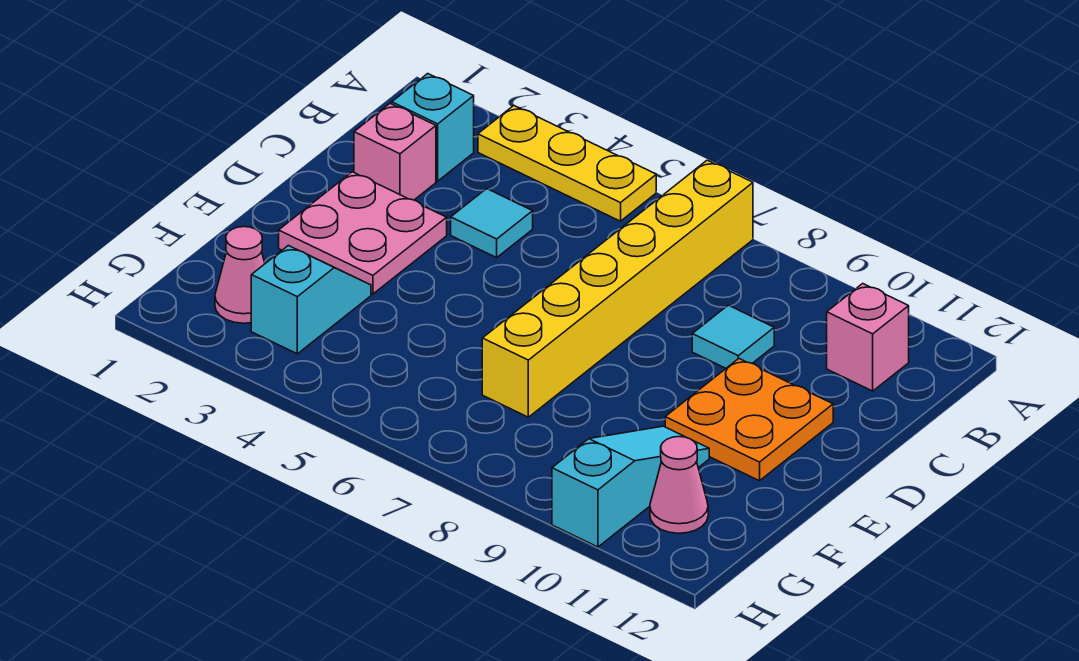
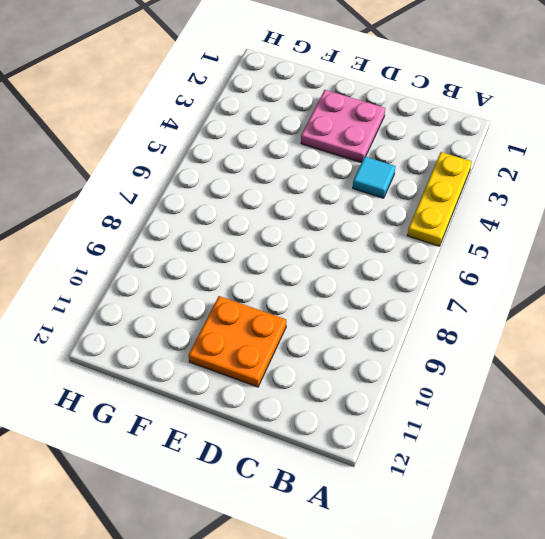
none -> yellow brick A7:F7 level 1
none -> cyan brick B2 level 1
none -> pink brick B11 level 1

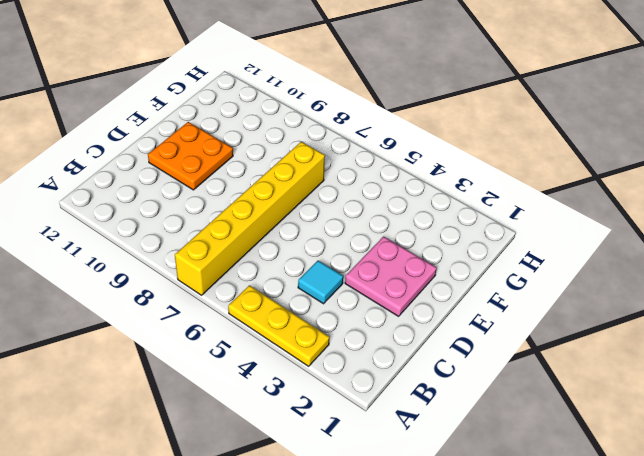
none -> cyan brick B2 level 1
none -> pink brick B11 level 1
none -> pink brick C2 level 1

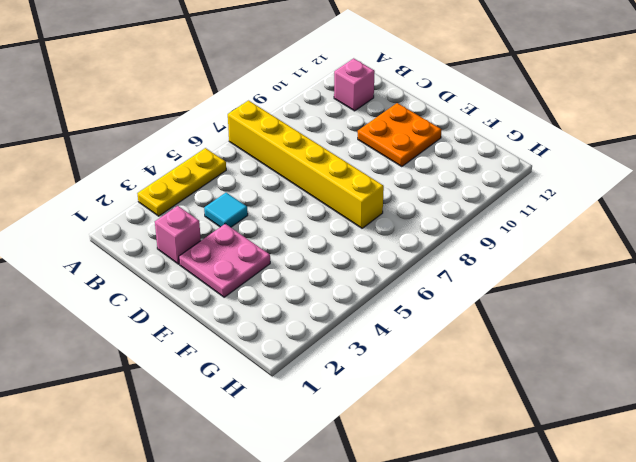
none -> cyan brick B2 level 1
none -> cyan tile C9 level 1
none -> cyan slope F3:G3 level 1 top G

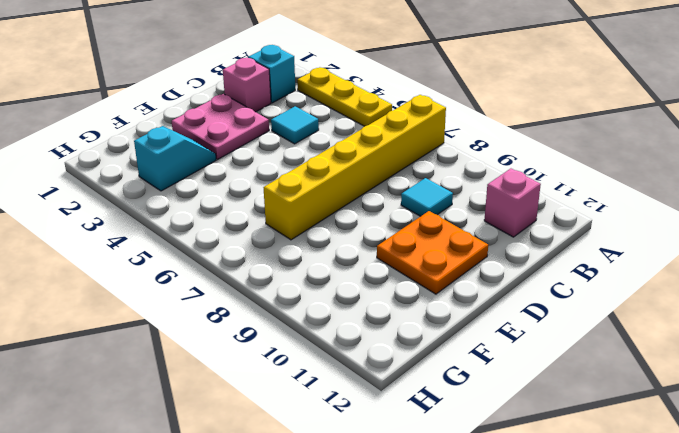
none -> cyan slope F10:H10 level 1 top H
none -> pink cone G2 level 1
none -> pink cone G11 level 1

